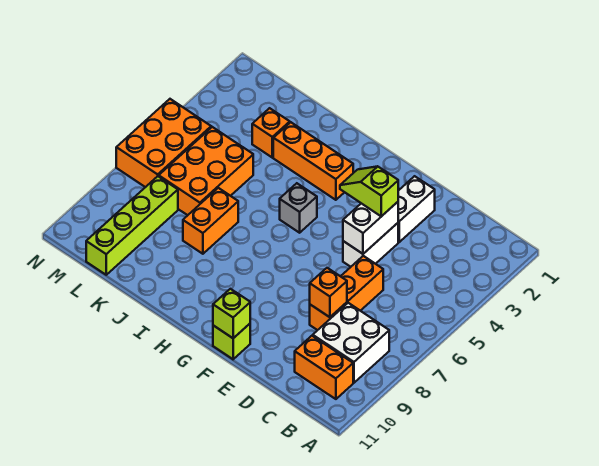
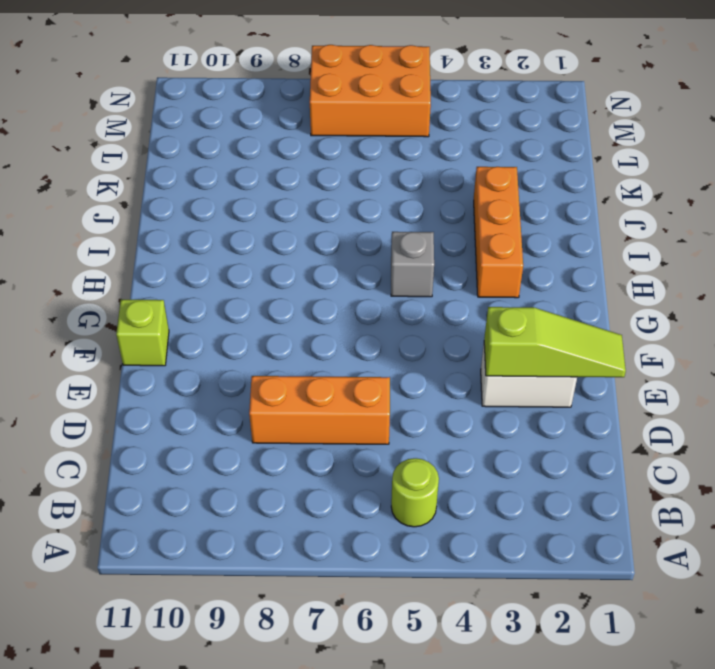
lime round brick B5 level 1 -> none
lime slope E1:E3 level 2 top 3 -> none
none -> white brick B8:C9 level 1
none -> orange brick B10:C10 level 1
none -> white brick E4:E5 level 1

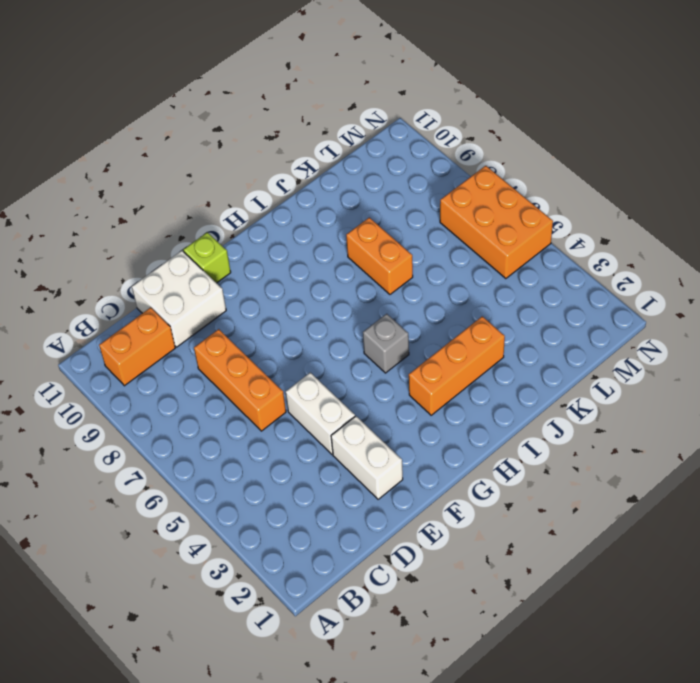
white brick D10:E11 level 1 -> white brick B8:C9 level 1
none -> orange brick K3 level 1
none -> orange brick K5:L7 level 1
none -> lime brick L8:L11 level 1

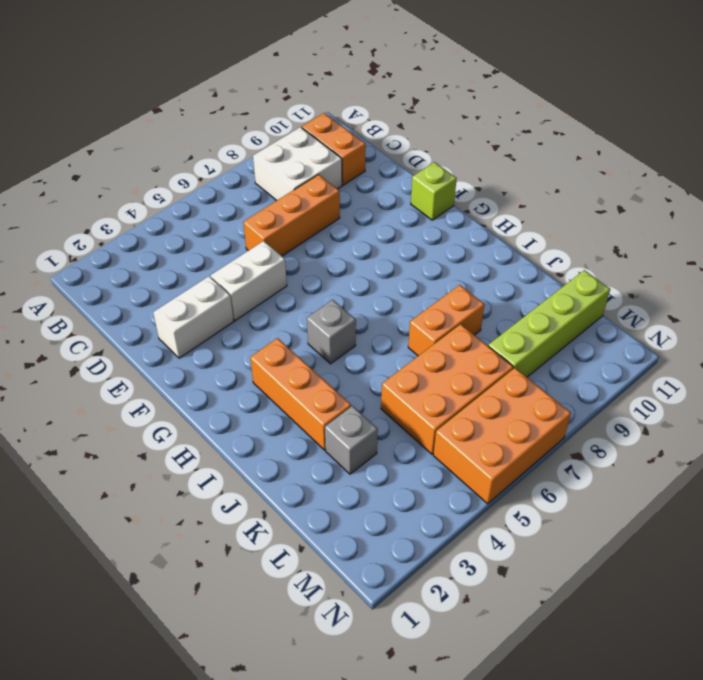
grey brick K3 level 1 -> orange brick K3 level 1
none -> orange brick D8 level 2
none -> white brick E4:E5 level 2
none -> lime brick F11 level 2

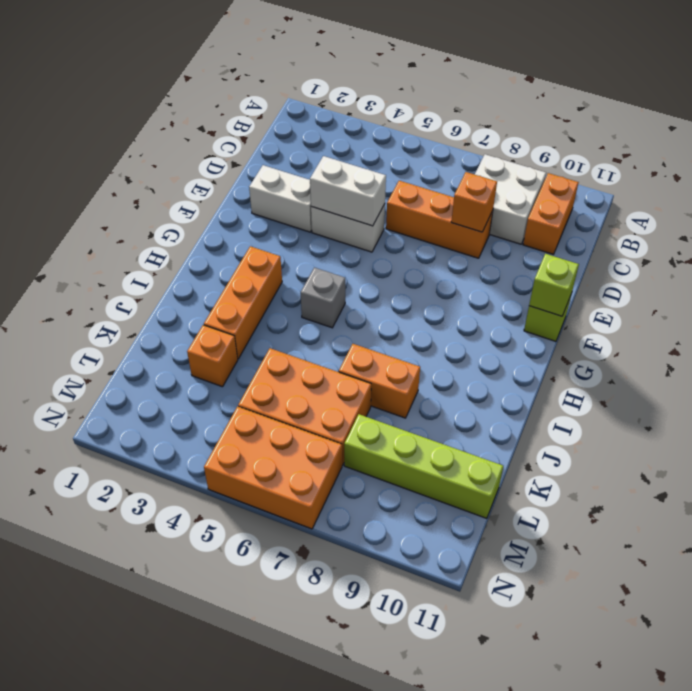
none -> lime slope E4:F4 level 3 top E

